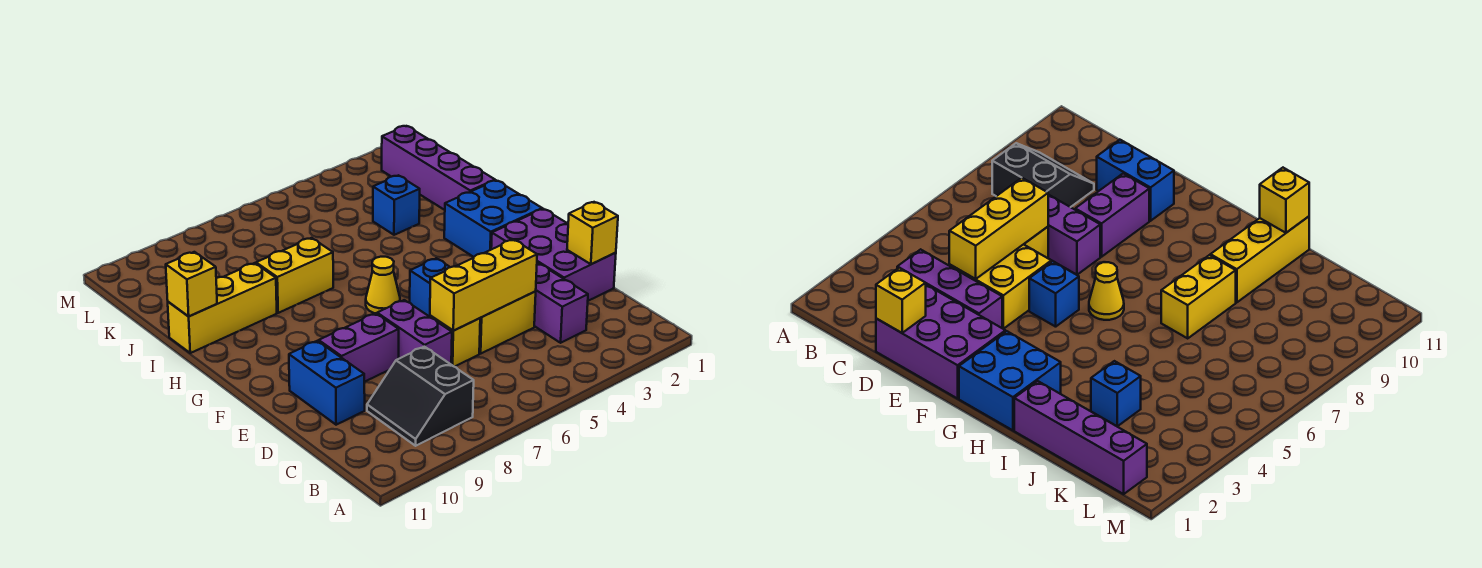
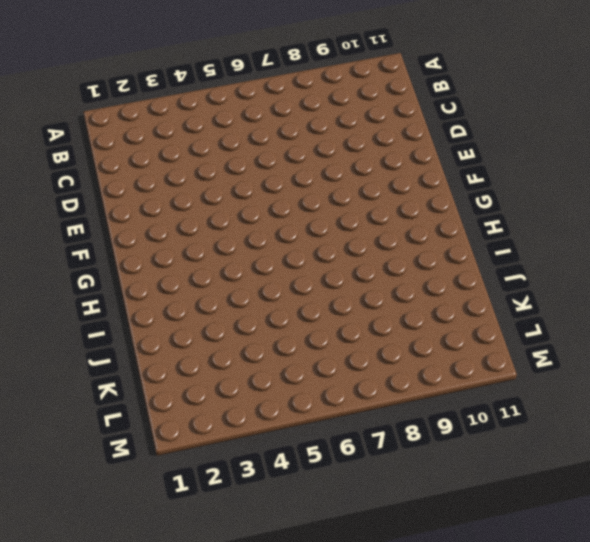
none -> black slope B8:C9 level 1 top 8
none -> purple brick C3:E3 level 1
none -> purple brick D1:F2 level 1

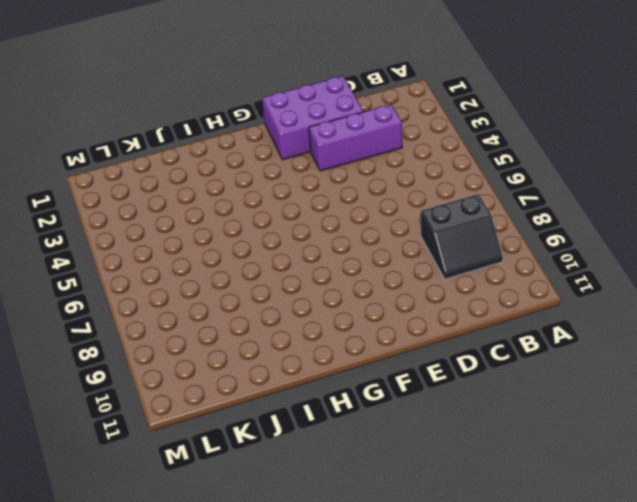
none -> yellow brick D4:E5 level 1
none -> yellow brick D6 level 1
none -> purple brick D7:E7 level 1

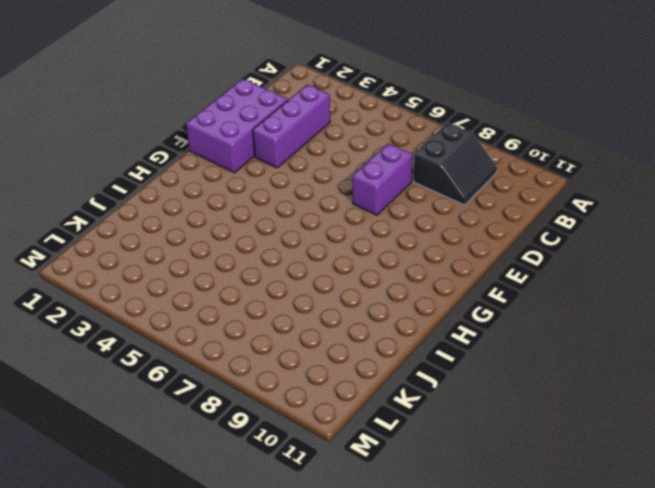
none -> yellow brick D4:E5 level 1
none -> yellow brick D6 level 1
none -> blue brick D10:E10 level 1

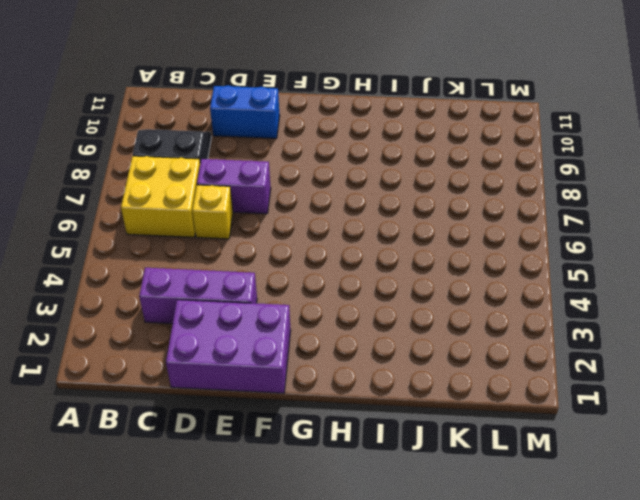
yellow brick B6:C7 level 1 -> yellow brick D4:E5 level 1
none -> purple brick E8:E9 level 1
none -> blue brick F5 level 1
none -> blue brick G1:H2 level 1

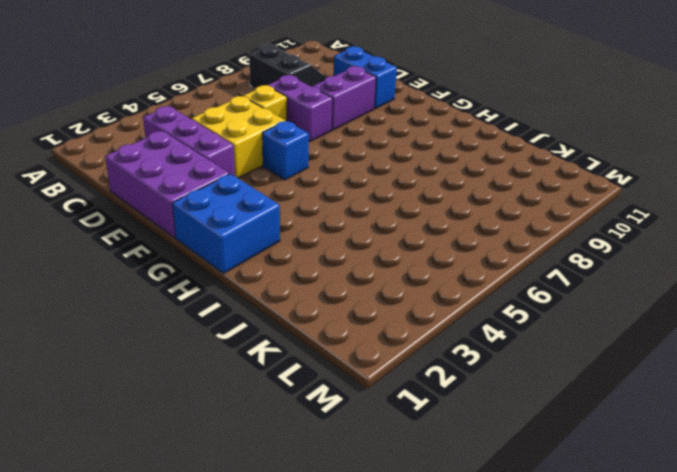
none -> yellow cone G6 level 1
none -> purple brick I1:L1 level 1
none -> yellow brick I7:I8 level 1

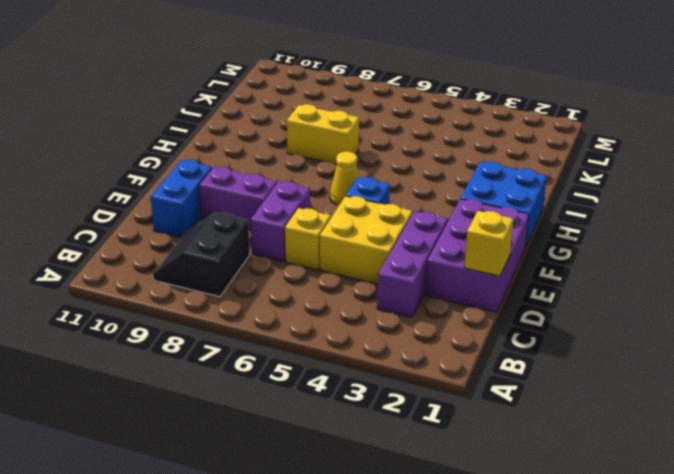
none -> purple brick I1:L1 level 1
none -> yellow brick I9:I11 level 1
none -> blue brick J3 level 1

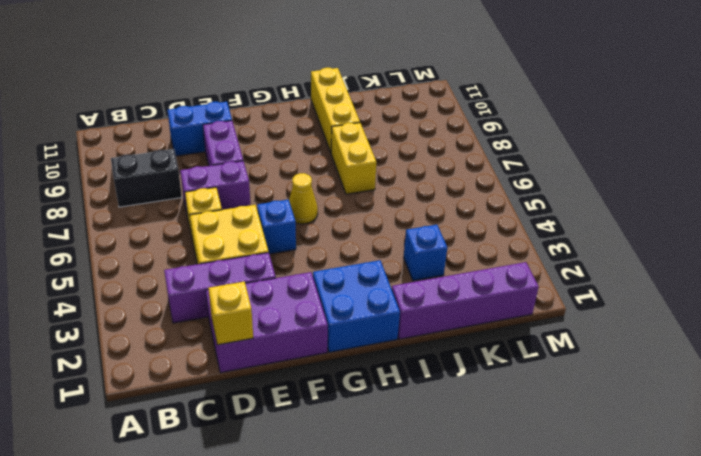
none -> yellow brick D4:D6 level 2
none -> yellow brick I11 level 2

